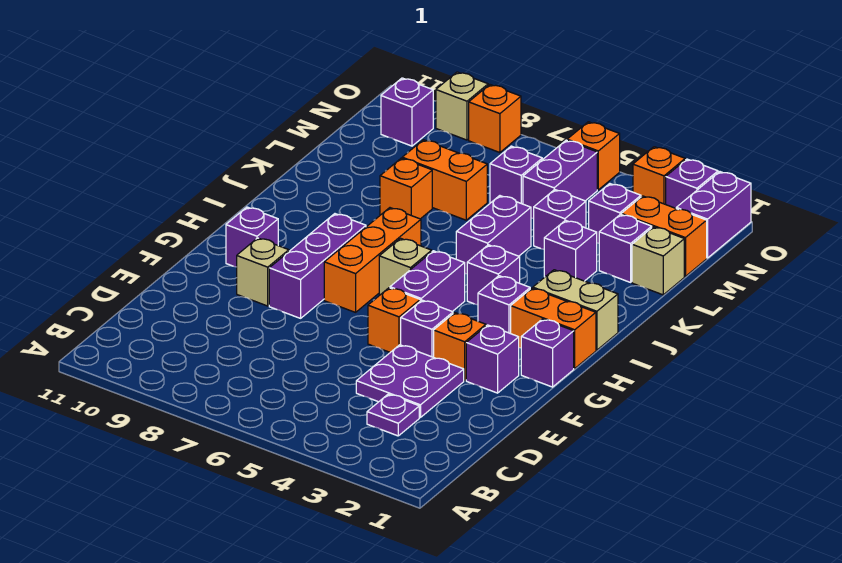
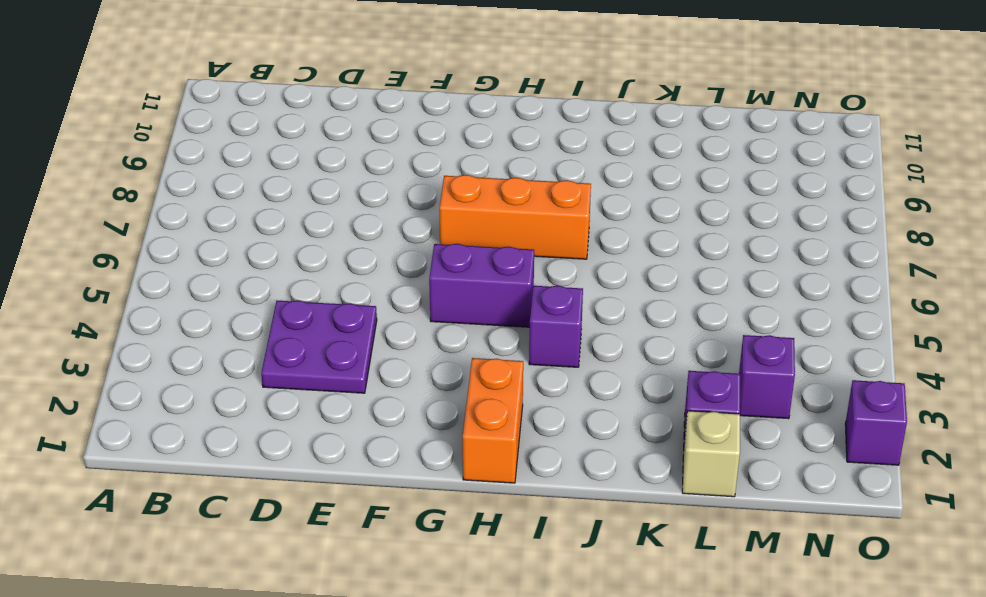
none -> purple plate C3 level 1
none -> purple brick F2 level 1
none -> orange brick F3 level 1
none -> purple brick F4 level 1

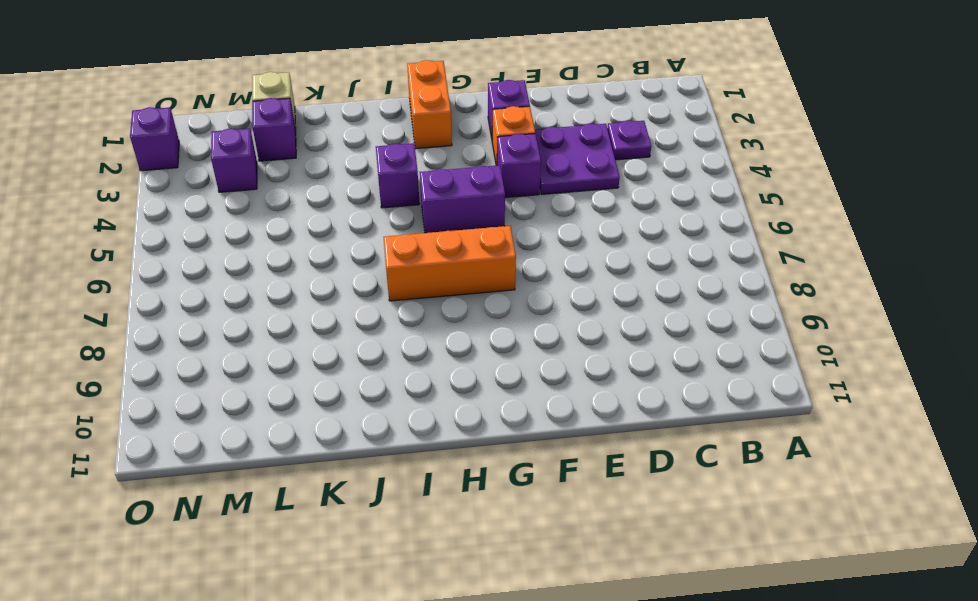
none -> orange brick F5 level 1
none -> purple brick F8:H8 level 1
none -> tan brick F9 level 1
none -> purple brick G1 level 1

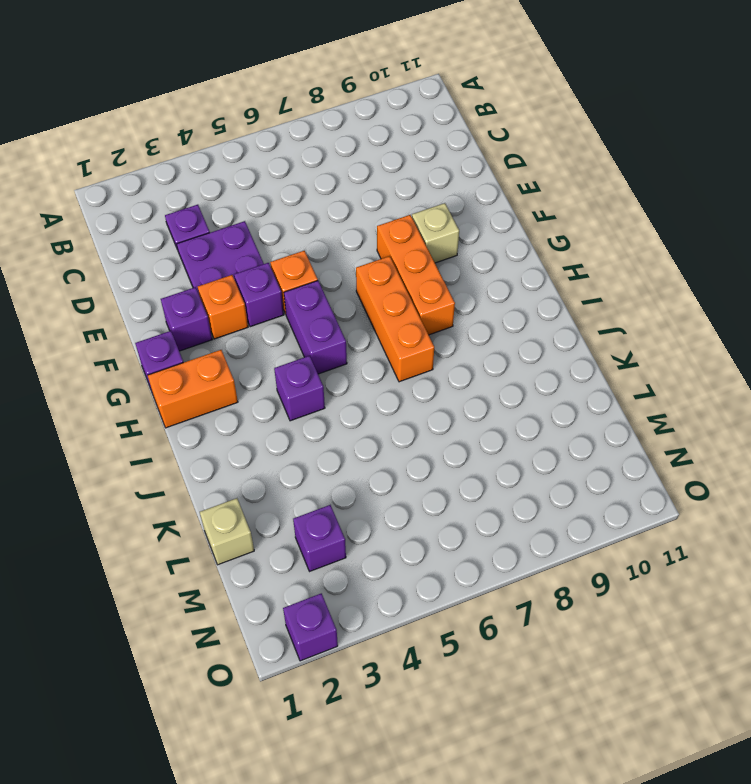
orange brick F8:H8 level 1 -> purple brick F8:H8 level 1
none -> purple brick G10 level 1
none -> purple brick H3 level 1
none -> tan brick H6 level 1
none -> tan brick I1:I2 level 1

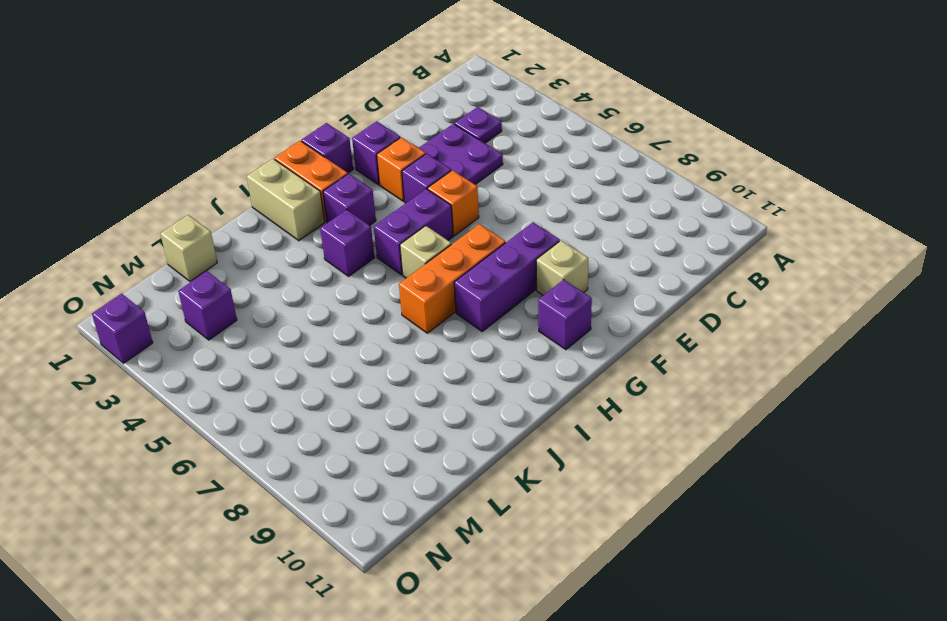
none -> purple brick J5:K5 level 1
none -> purple brick K3 level 1
none -> orange brick K8 level 1
none -> purple brick L2 level 1

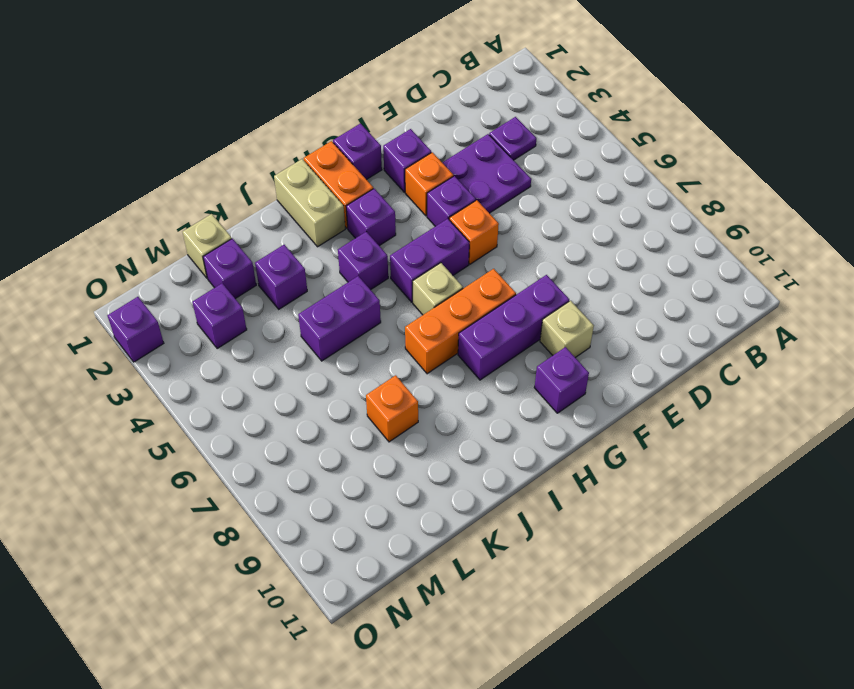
none -> purple brick L4 level 1
none -> orange brick L7:L8 level 1
none -> orange brick M1:M2 level 1
none -> purple brick M5:N5 level 1

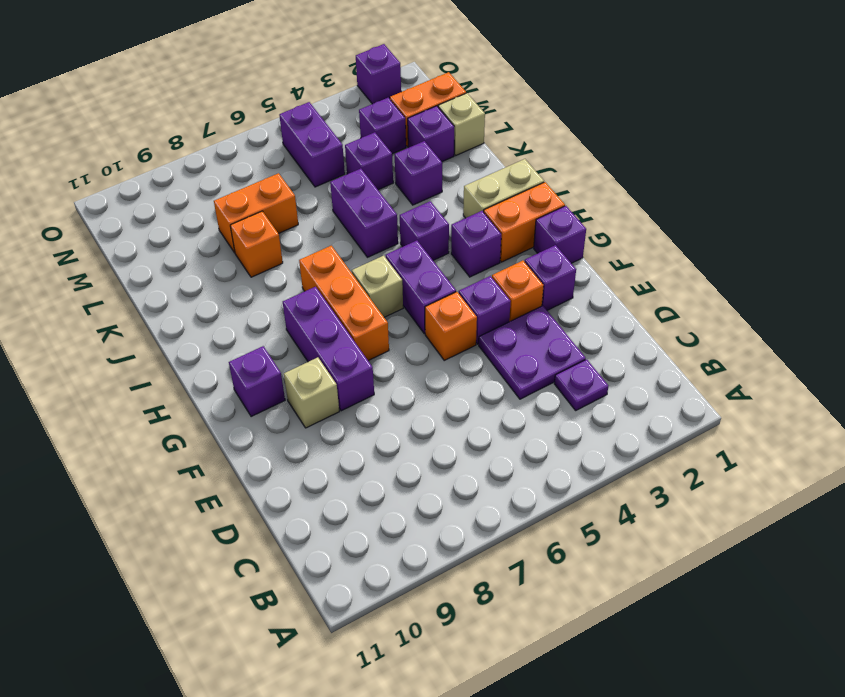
none -> purple brick M6 level 1
none -> purple brick N1:O1 level 1
none -> purple brick N10 level 1
none -> orange brick O3 level 1

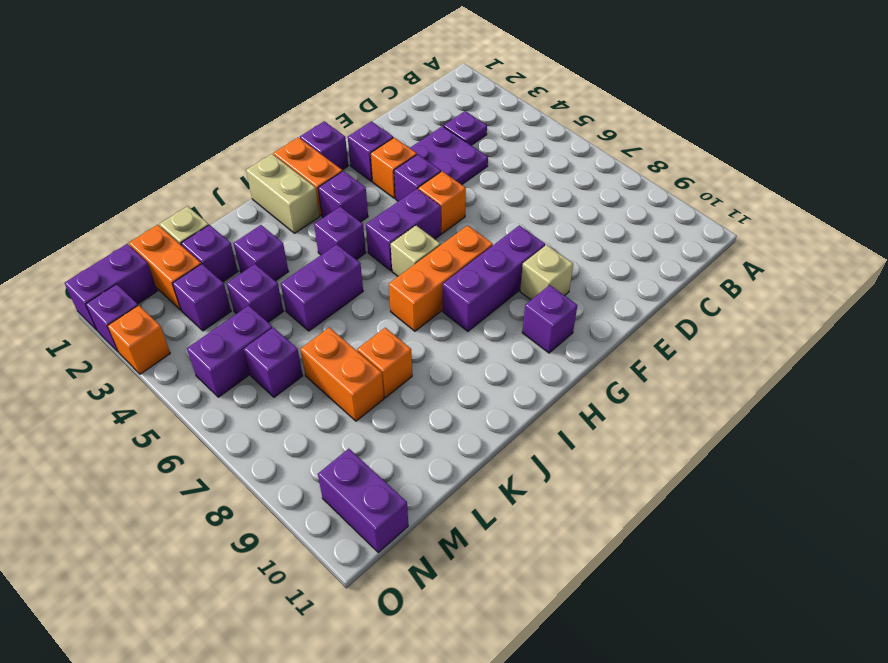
purple brick N10:N11 level 1 -> purple brick N10 level 1
none -> orange brick O5 level 1
none -> orange brick O8 level 1
none -> tan brick O9 level 1

